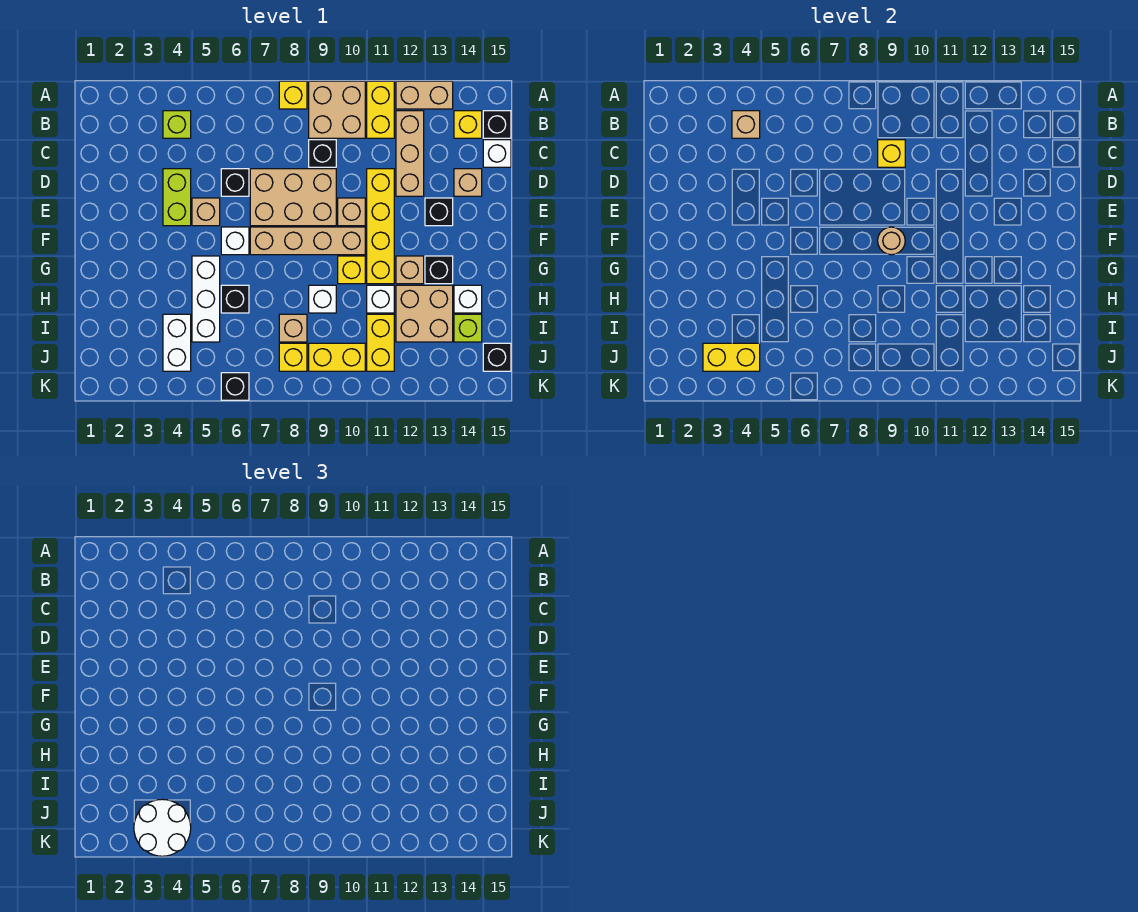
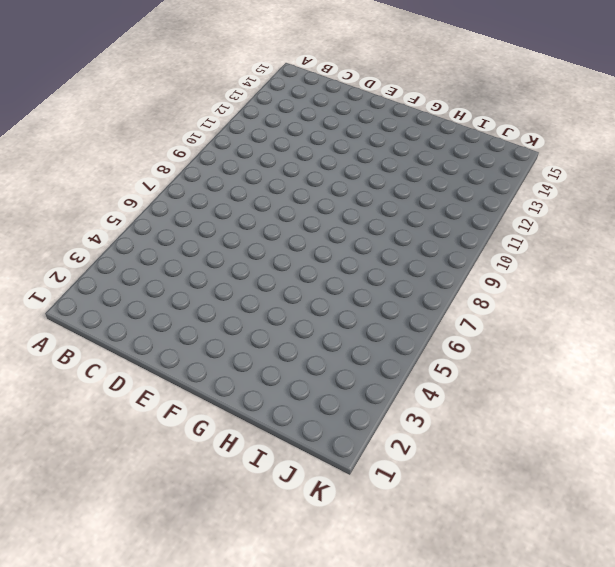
none -> yellow brick A8 level 1
none -> tan brick A9:B10 level 1
none -> yellow brick A11:B11 level 1
none -> tan brick A12:A13 level 1

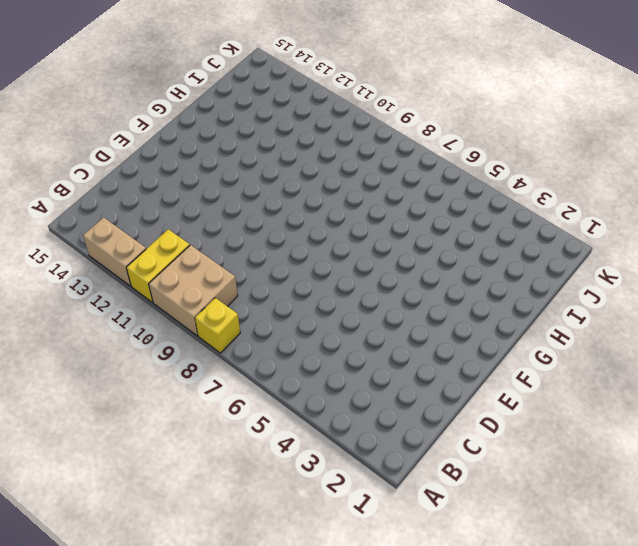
none -> lime brick B4 level 1
none -> tan brick B12:D12 level 1
none -> yellow brick B14 level 1
none -> black brick B15 level 1

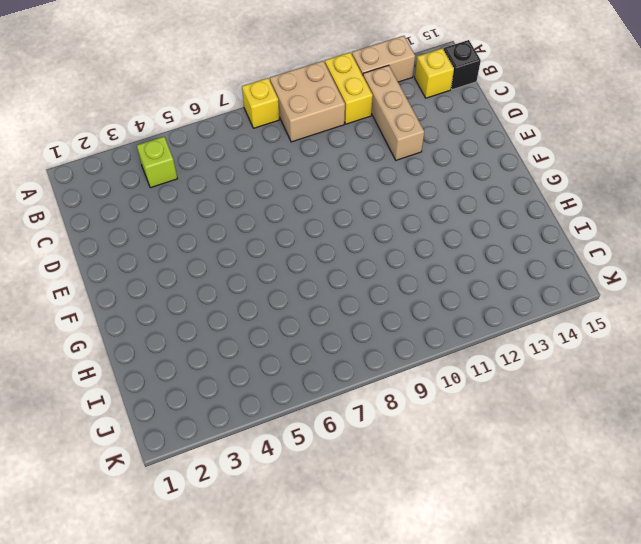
none -> black brick C9 level 1
none -> white brick C15 level 1
none -> lime brick D4:E4 level 1
none -> black brick D6 level 1

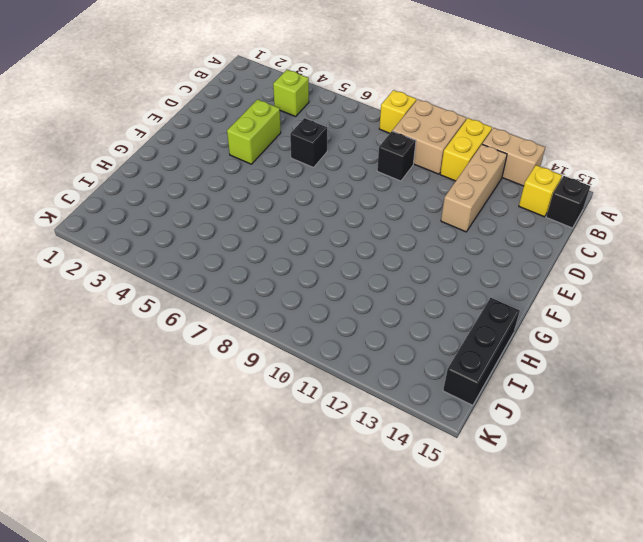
black brick H15:J15 level 1 -> black brick J15 level 1
none -> white brick C15 level 1
none -> tan brick D7:E9 level 1
none -> yellow brick D11:G11 level 1
none -> tan brick D14 level 1

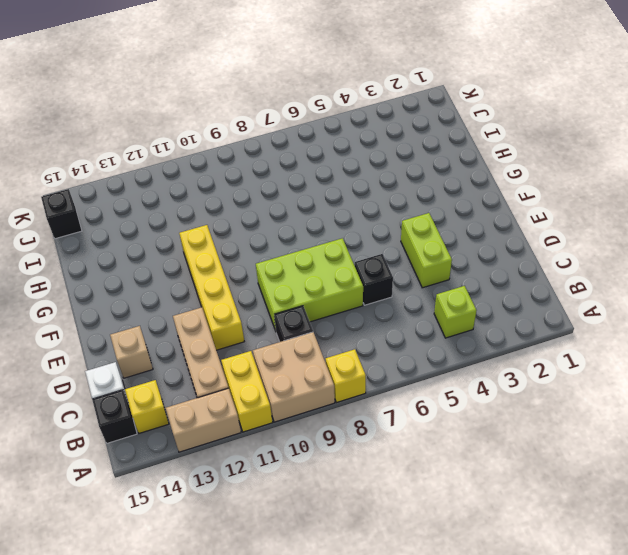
lime brick D7:E9 level 1 -> tan brick D7:E9 level 1
none -> tan brick E5 level 1
none -> tan brick E10 level 1
none -> black brick E13 level 1
none -> white brick F6 level 1

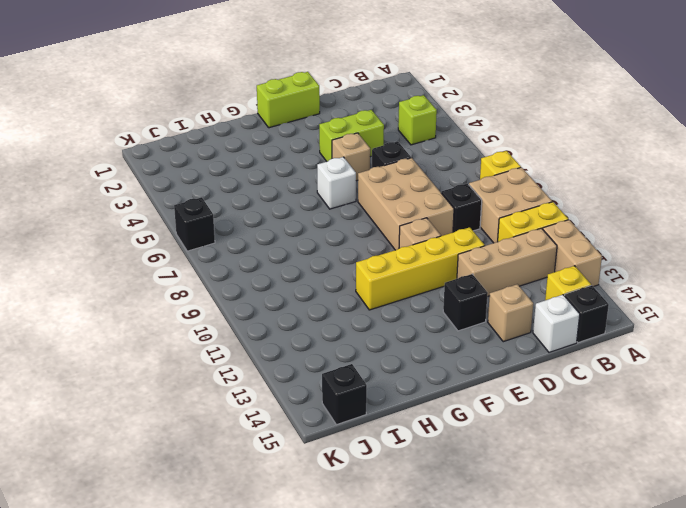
lime brick E1:F1 level 1 -> none
none -> tan brick F7:F10 level 1
none -> white brick G5:I5 level 1
none -> yellow brick G10 level 1
none -> tan brick G12 level 1

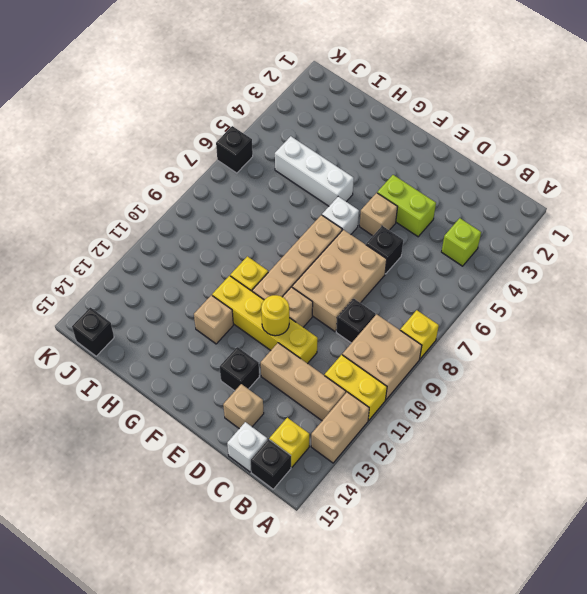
yellow round brick E11 level 2 -> none
none -> black brick G13 level 1
none -> black brick H6 level 1
none -> white brick H9 level 1
none -> white brick H11 level 1

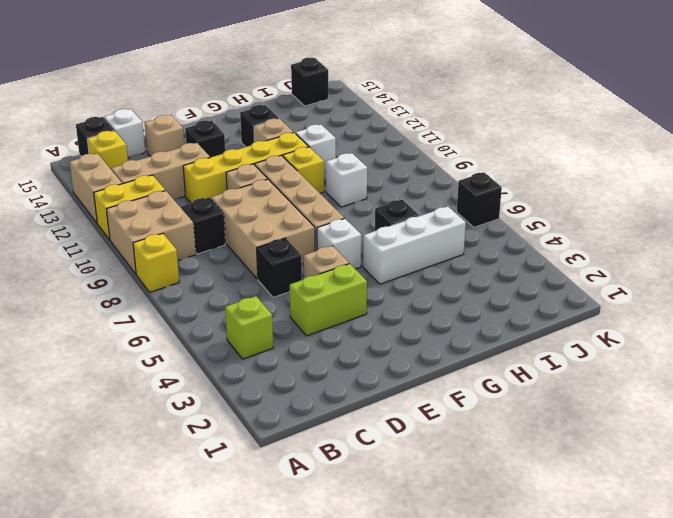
none -> tan brick H12:I13 level 1
none -> white brick H14 level 1
none -> white brick I4:J4 level 1
none -> tan brick I8 level 1

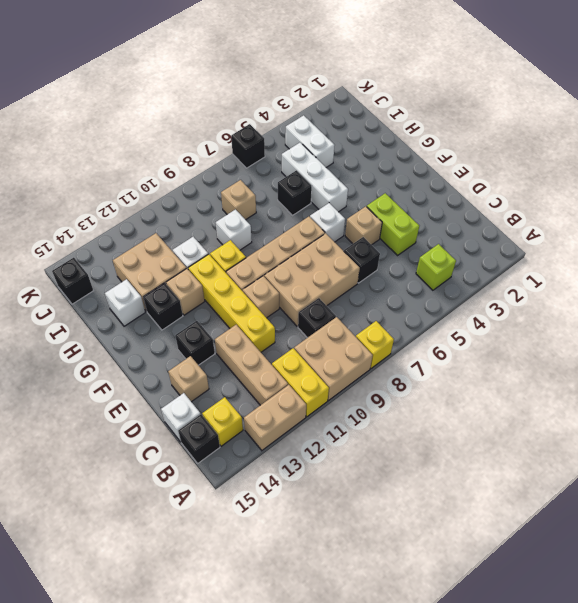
none -> yellow brick I11:J11 level 1
none -> lime brick I14 level 1
none -> yellow brick J8 level 1
none -> yellow brick J9:J10 level 1

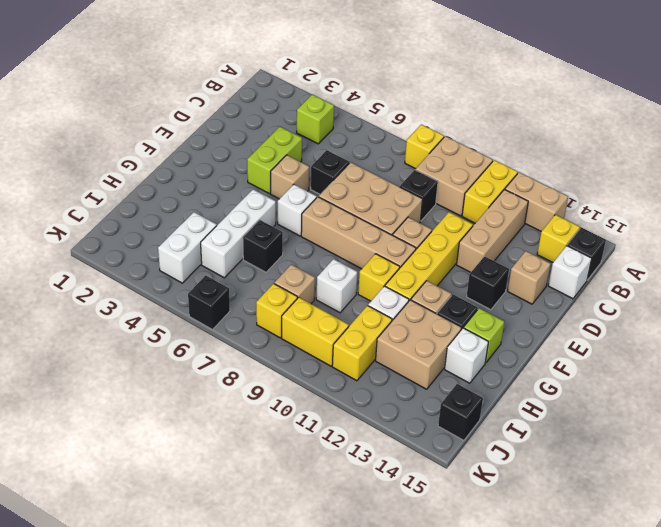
lime brick G14 level 1 -> lime brick I14 level 1
none -> tan brick B4 level 2
none -> yellow brick C9 level 2
none -> tan round brick F9 level 2
none -> yellow brick J3:J4 level 2

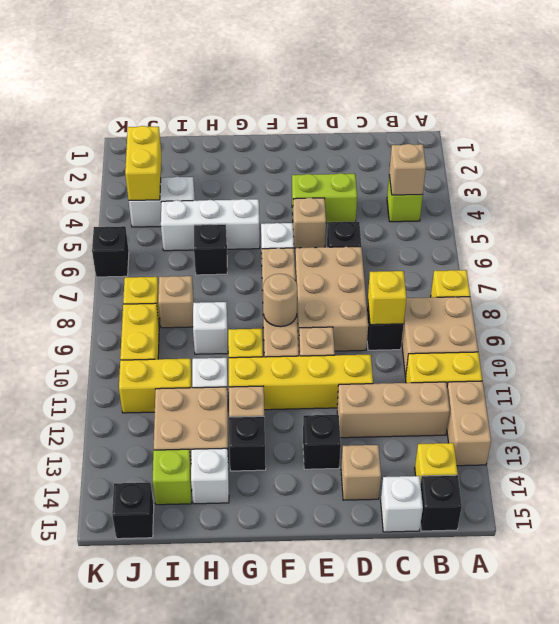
none -> white round brick J3:K4 level 3

